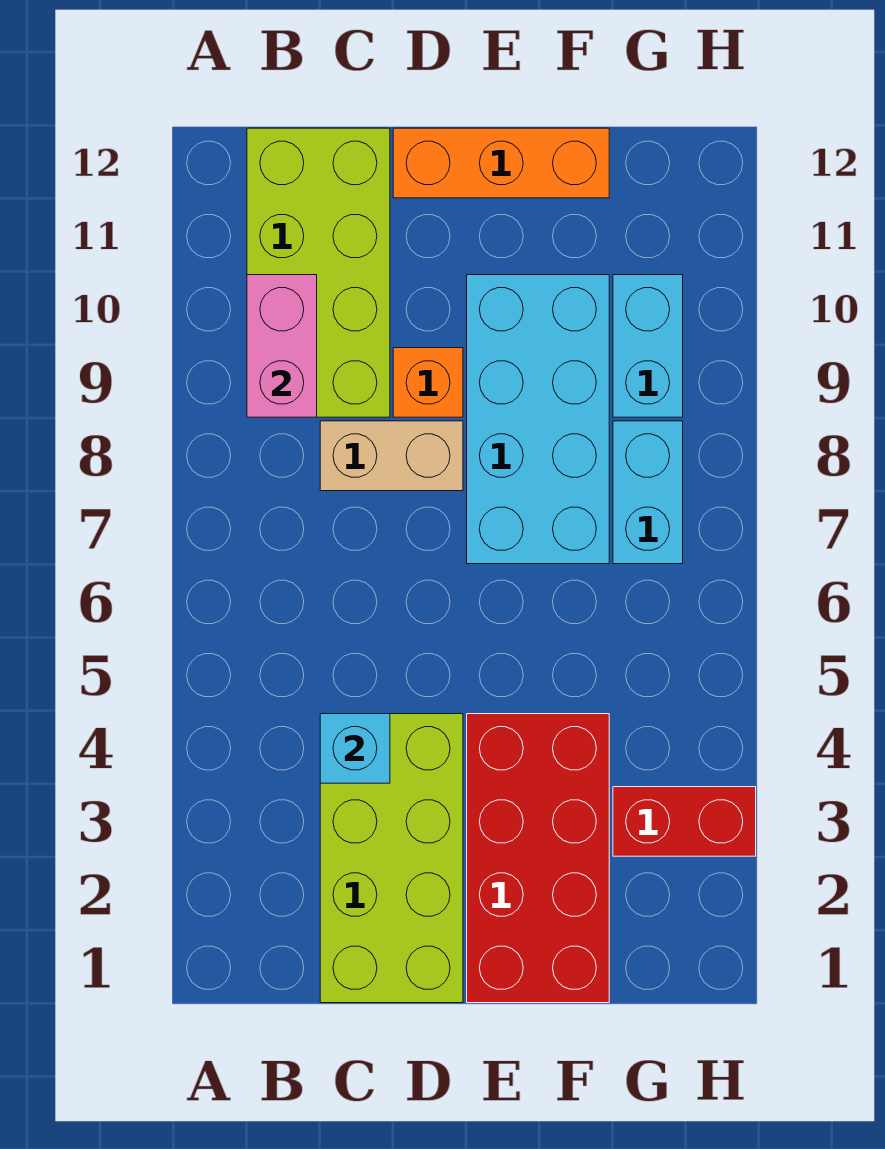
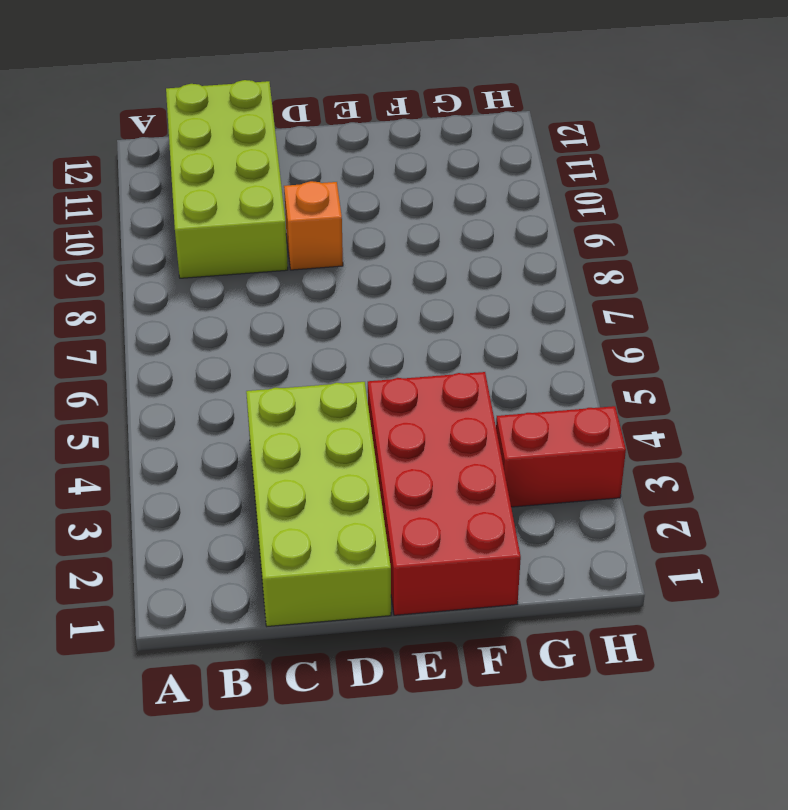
none -> tan brick C8:D8 level 1
none -> orange brick D12:F12 level 1
none -> cyan brick E7:F10 level 1

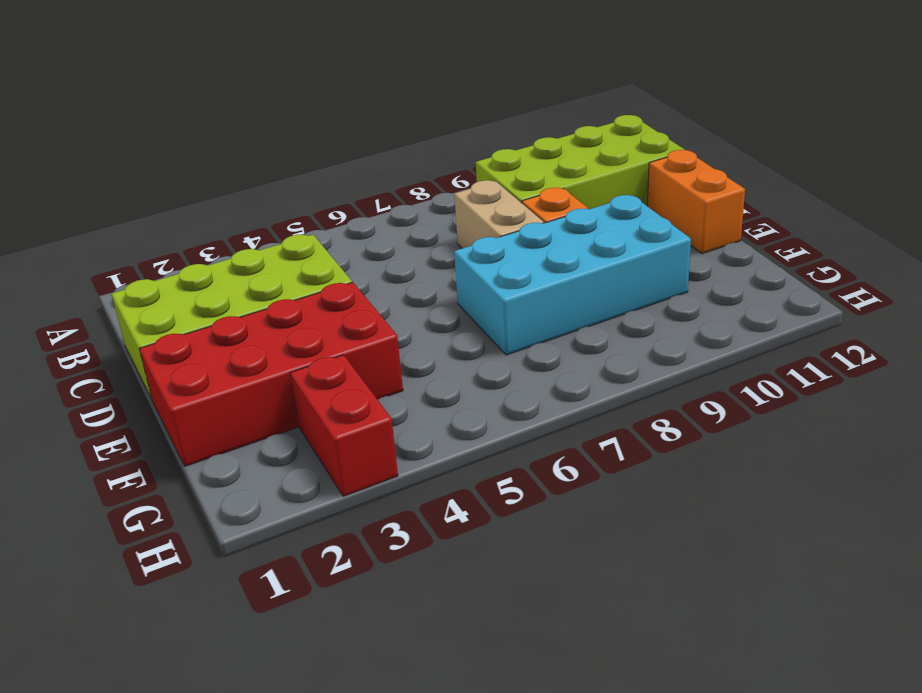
orange brick D12:E12 level 1 -> orange brick D12:F12 level 1
none -> cyan brick G7:G8 level 1
none -> cyan brick G9:G10 level 1
none -> pink brick B9:B10 level 2

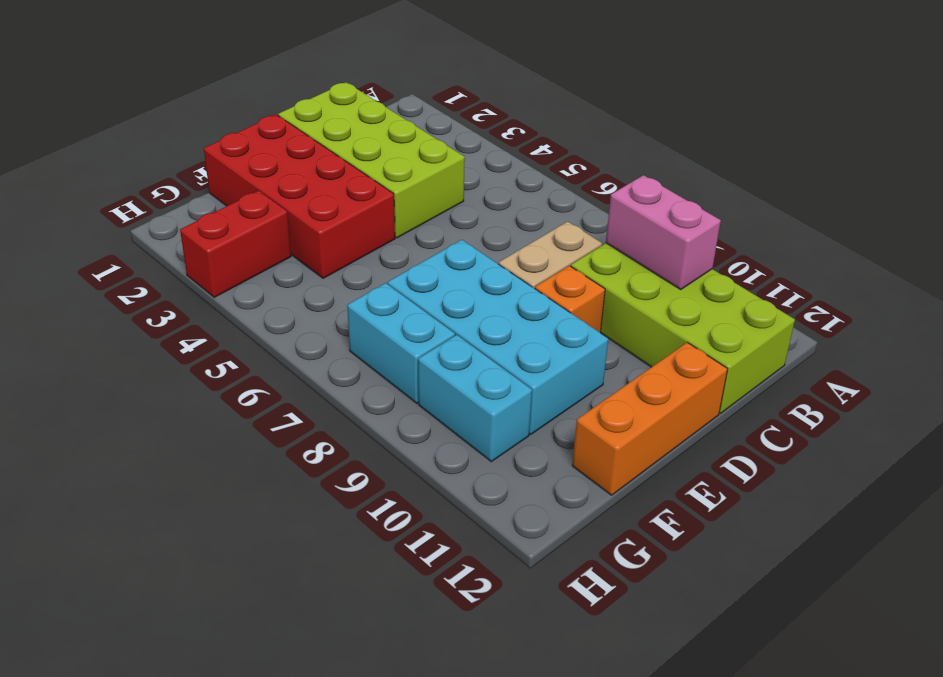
none -> cyan brick C4 level 2

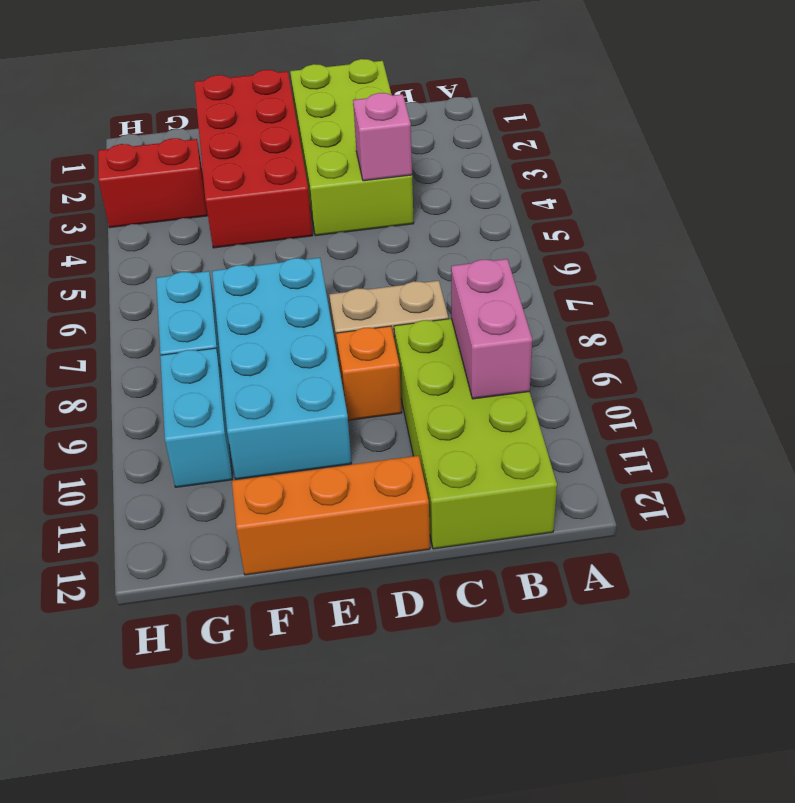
pink brick C4 level 2 -> cyan brick C4 level 2

